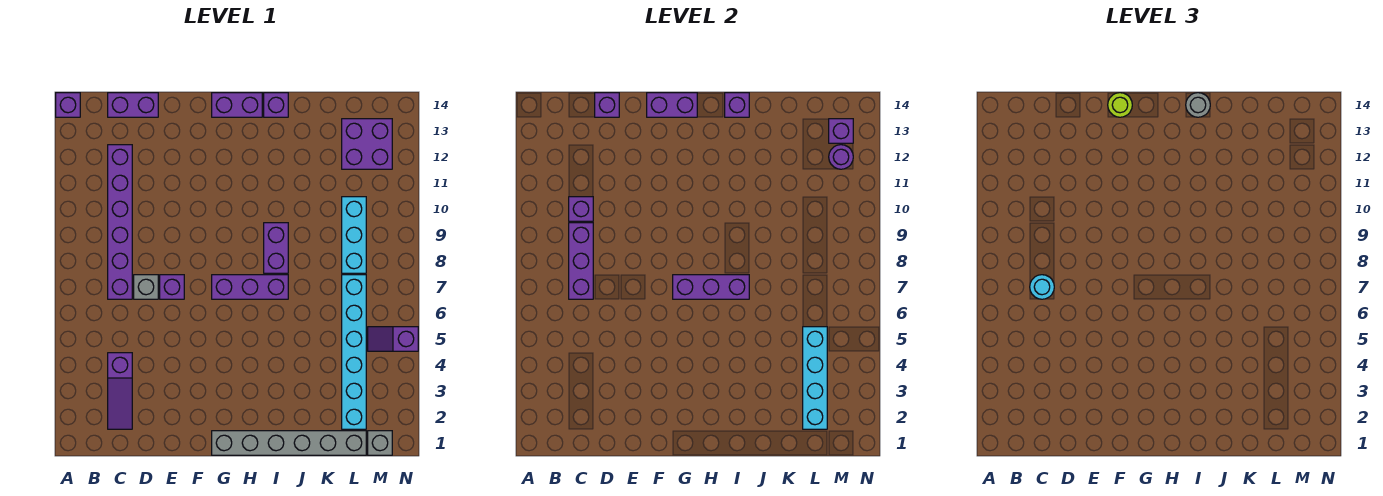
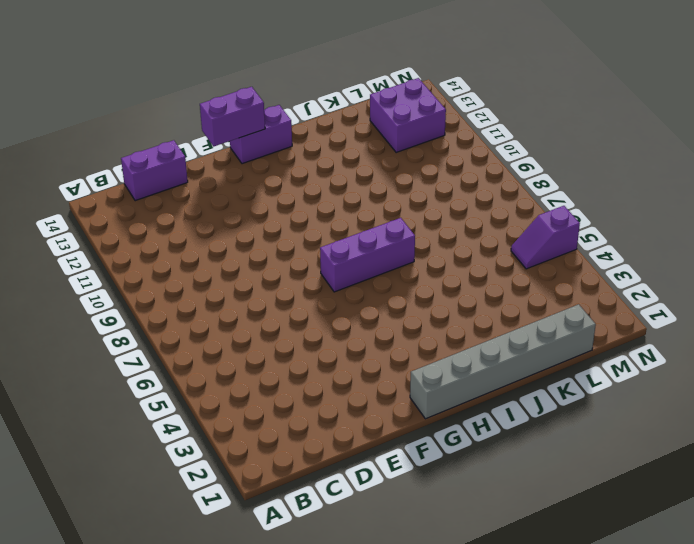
none -> purple brick A14 level 1
none -> purple slope C2:C4 level 1 top 4
none -> purple brick C7:C12 level 1

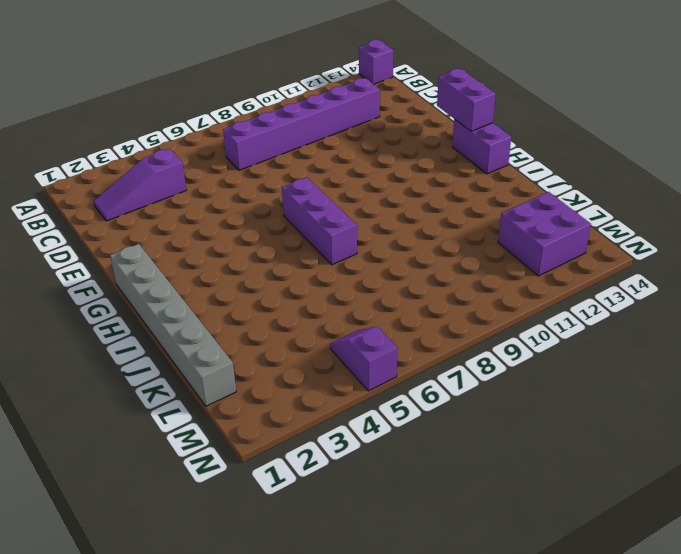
none -> purple brick C14:D14 level 1
none -> grey brick D7 level 1
none -> purple brick E7 level 1

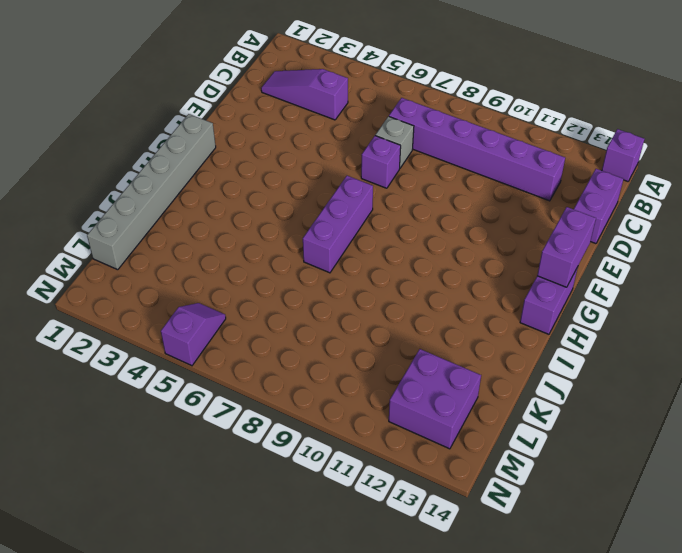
none -> purple brick I8:I9 level 1
none -> purple brick I14 level 1
none -> cyan brick L2:L7 level 1

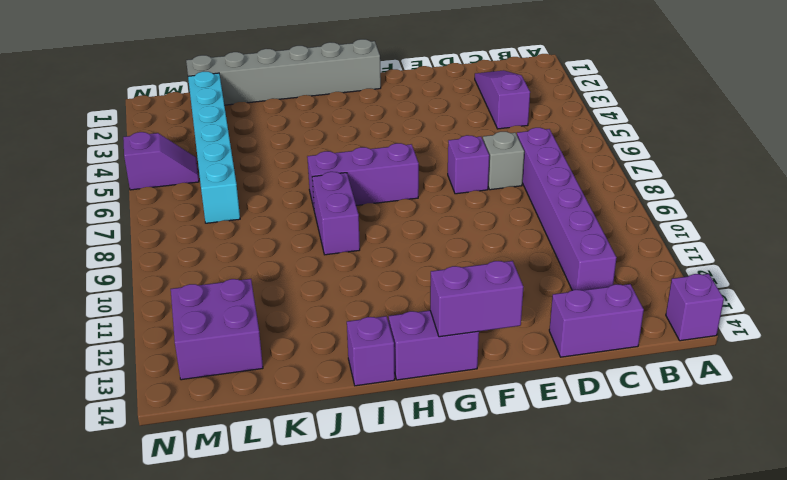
none -> cyan brick L8:L10 level 1
none -> grey brick M1 level 1
none -> purple brick C7:C9 level 2

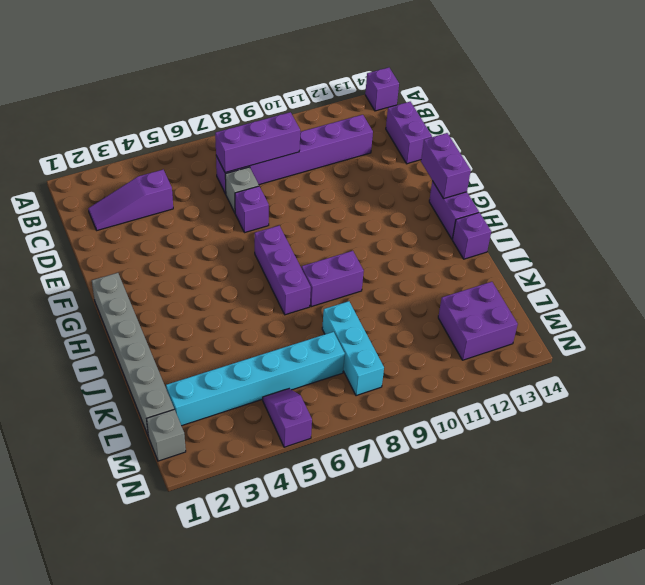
cyan brick K8:M8 level 1 -> cyan brick L8:L10 level 1
none -> purple brick C10 level 2
none -> purple brick D14 level 2
none -> purple brick G7:I7 level 2

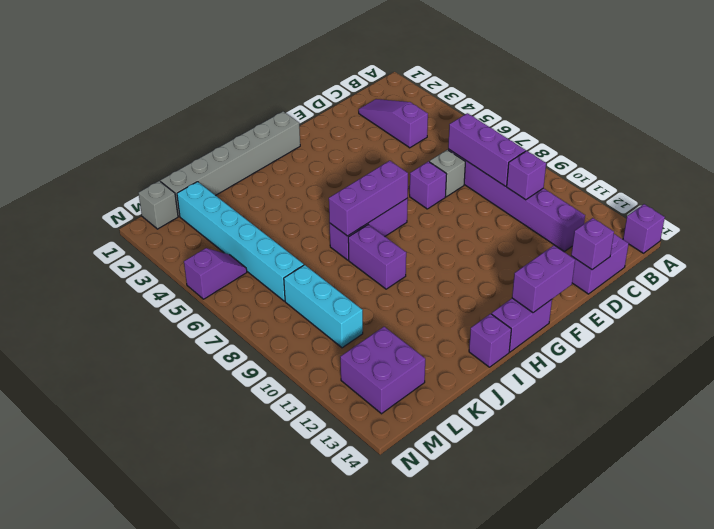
none -> purple brick I14 level 2
none -> cyan brick L2:L5 level 2
none -> purple round brick M12 level 2

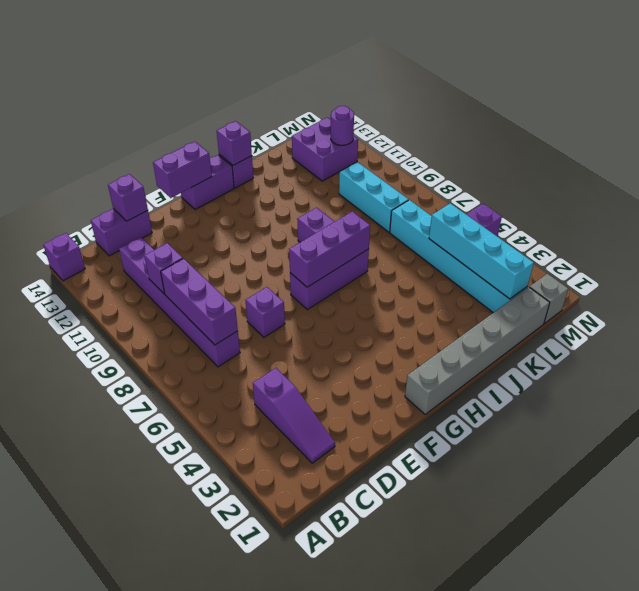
none -> grey brick D7 level 1
none -> purple brick M13 level 2
none -> cyan round brick C7 level 3

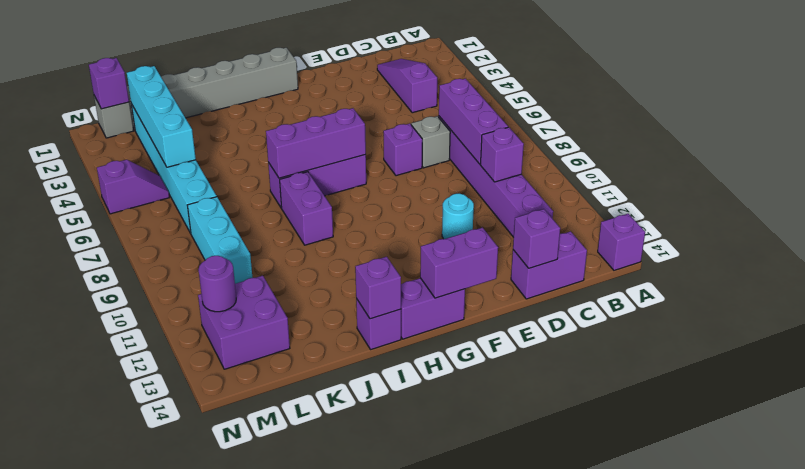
cyan round brick E11 level 1 -> cyan round brick C7 level 3
purple brick M1 level 2 -> purple brick M13 level 2
none -> lime round brick F14 level 3
none -> grey round brick I14 level 3

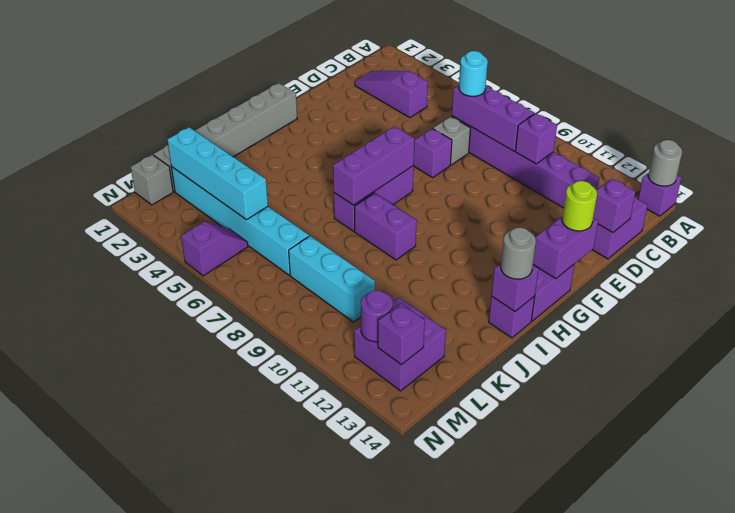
grey round brick A14 level 2 -> none

